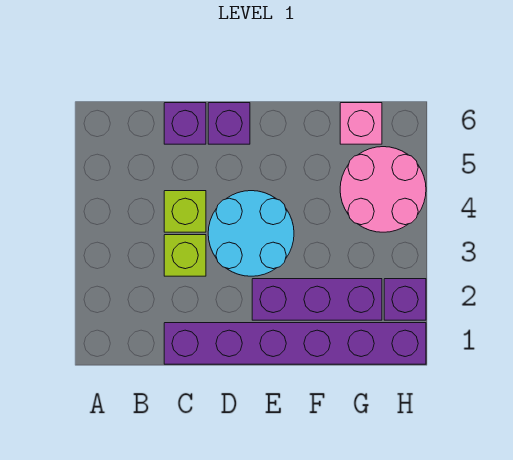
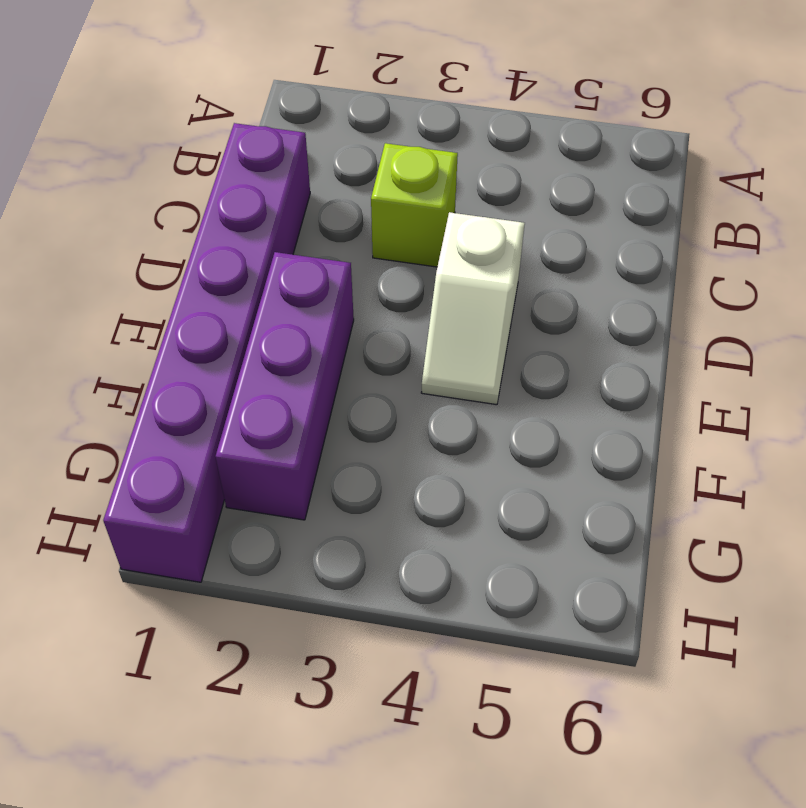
white slope D4:E4 level 1 top D -> cyan round brick D3:E4 level 1
none -> lime brick C4 level 1
none -> purple brick C6 level 1

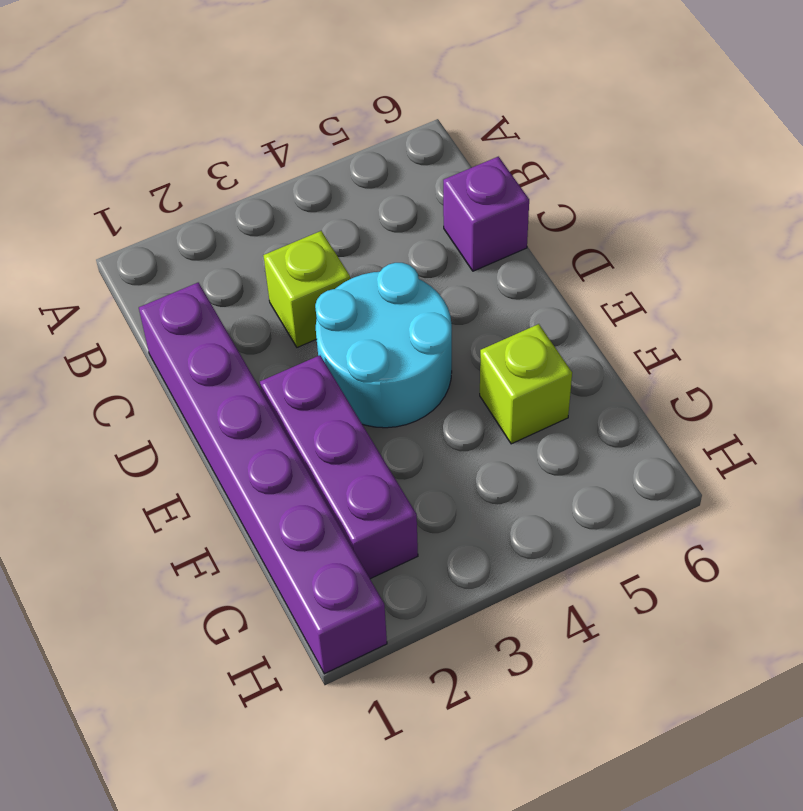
lime brick F5 level 1 -> lime brick C4 level 1
none -> purple brick D6 level 1
none -> pink round brick G4:H5 level 1

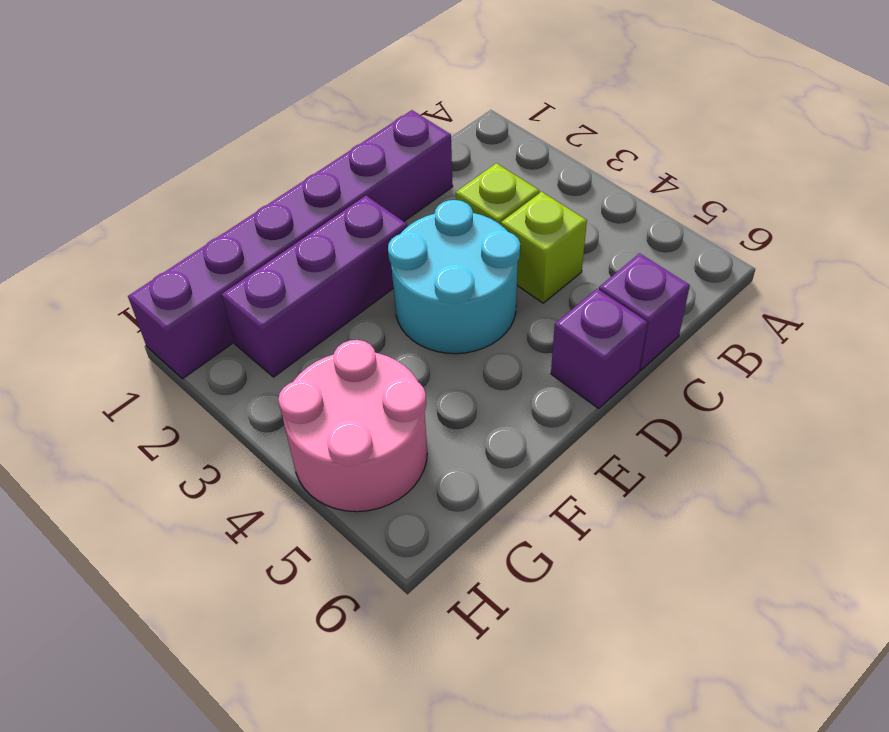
none -> pink brick G6 level 1
none -> purple brick H2 level 1

